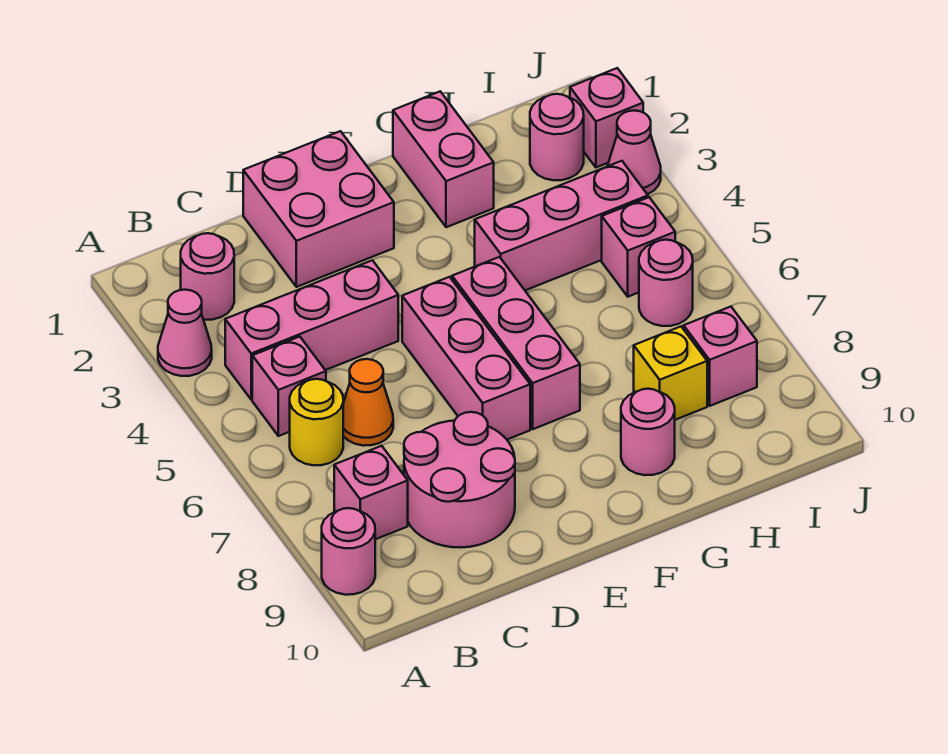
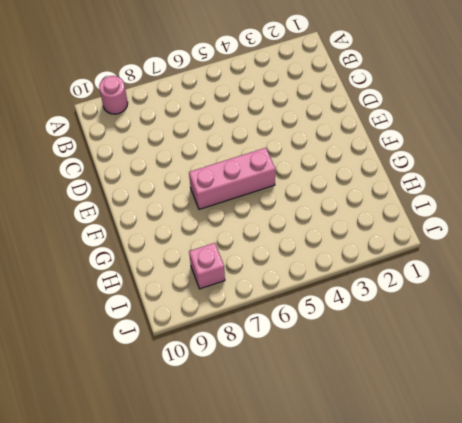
none -> pink cone A3 level 1
none -> pink round brick B2 level 1
none -> pink brick B4:D4 level 1

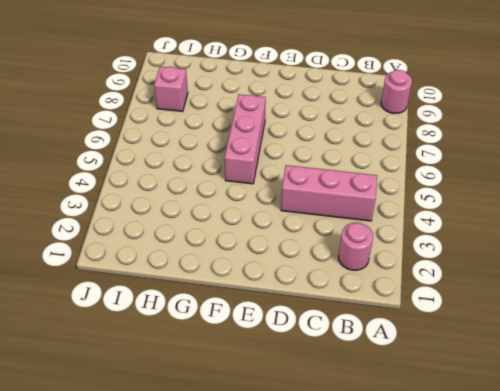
none -> pink cone A3 level 1
none -> pink brick B5 level 1
none -> yellow round brick B6 level 1

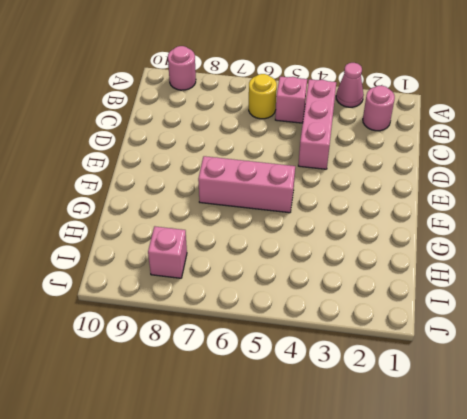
none -> pink brick B8 level 1
none -> orange cone C6 level 1
none -> pink round brick C8:D9 level 1

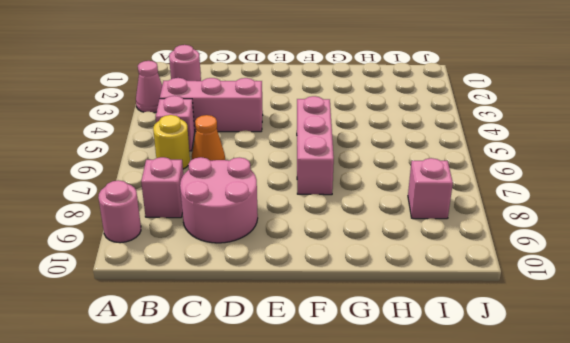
none -> pink brick D1:E2 level 1
none -> pink brick E5:E7 level 1
none -> pink brick G1:G2 level 1

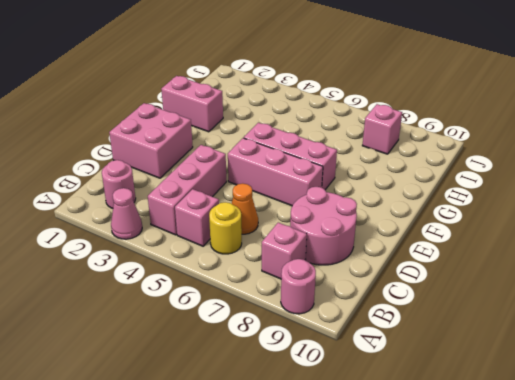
none -> pink brick G4:I4 level 1
none -> pink round brick G9 level 1
none -> yellow brick H8 level 1

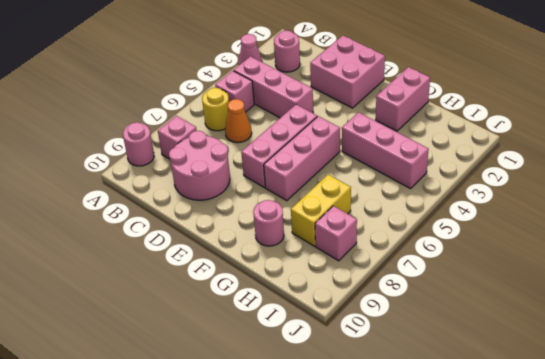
yellow brick H7:H8 level 1 -> yellow brick H8 level 1
none -> pink round brick I2 level 1
none -> pink brick I5 level 1
none -> pink round brick I6 level 1

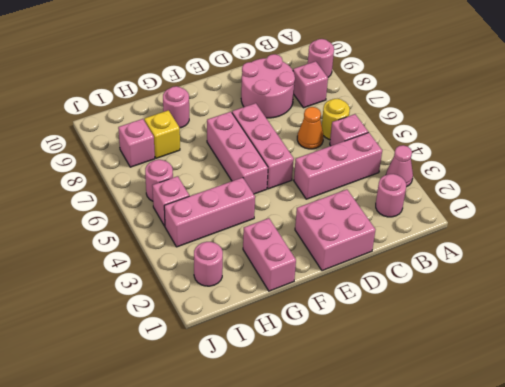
none -> pink brick J2 level 1
none -> pink cone J3 level 1

